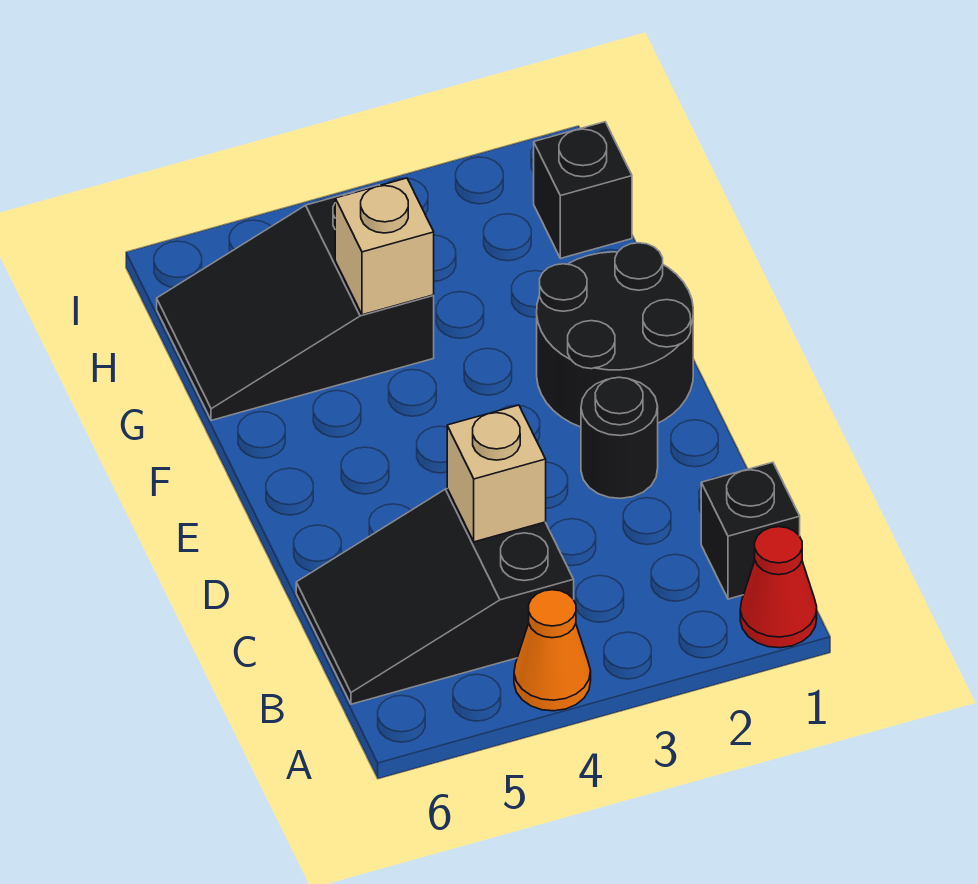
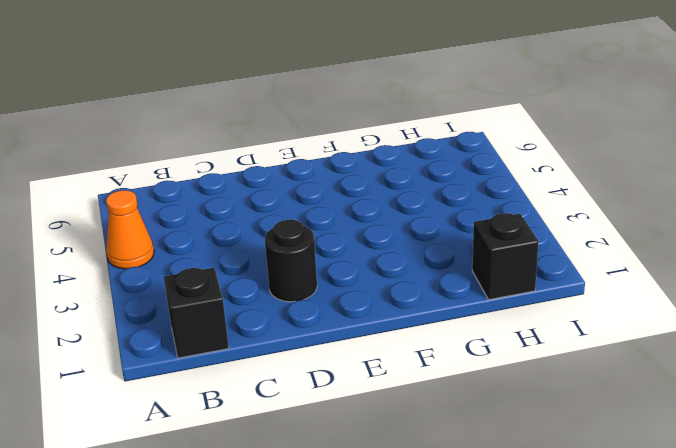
none -> red cone A1 level 1
none -> black slope B4:C6 level 1 top 4

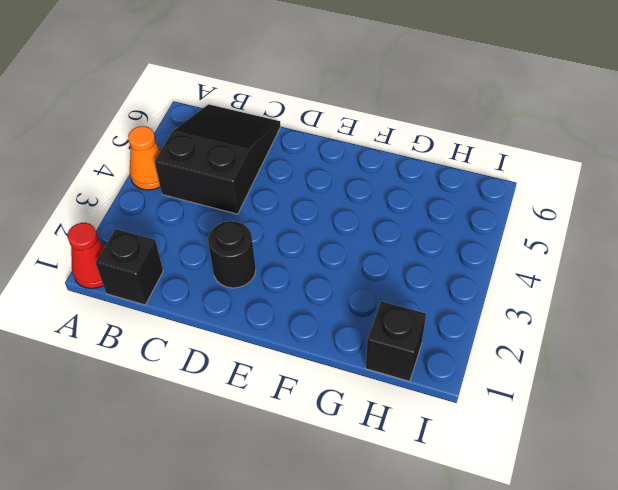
none -> black round brick E1:F2 level 1
none -> black slope G4:H6 level 1 top 4

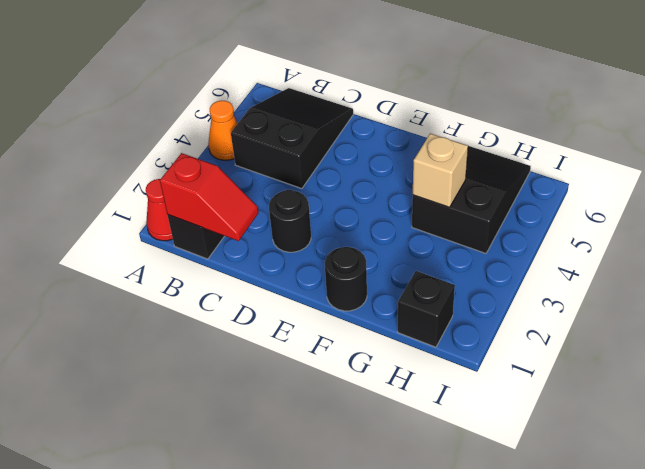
red slope B1:C1 level 2 top B -> none
black round brick F1 level 1 -> black round brick E1:F2 level 1
none -> tan brick C4 level 2

